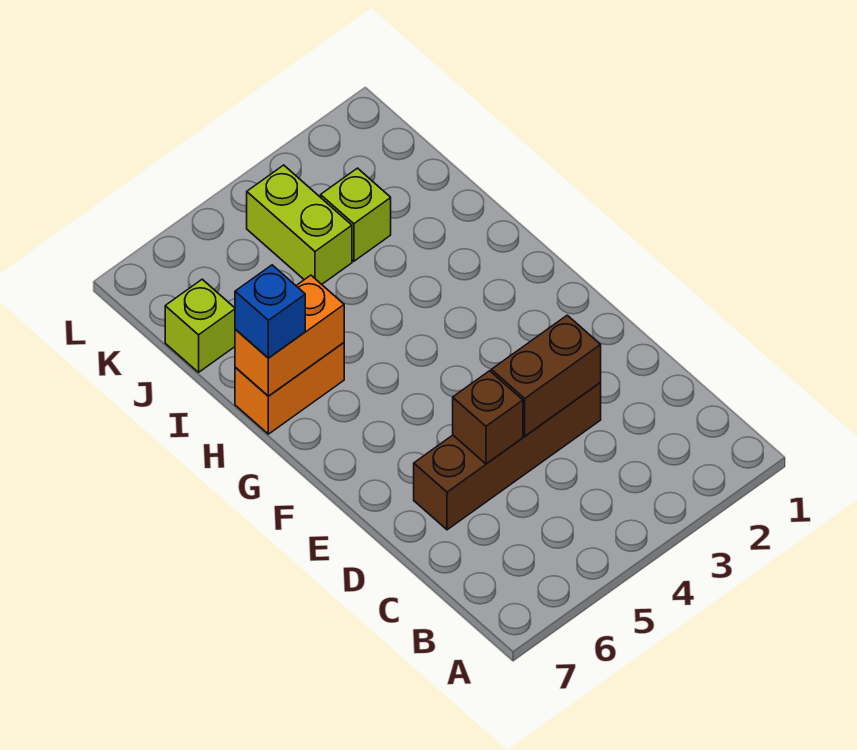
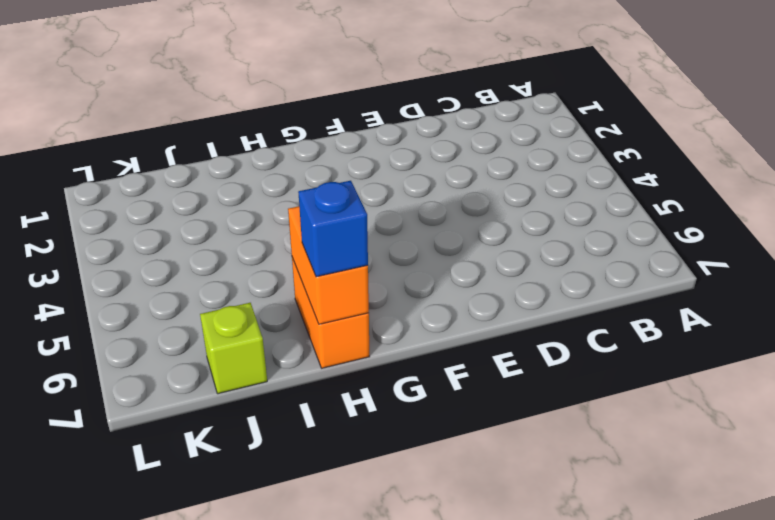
none -> brown brick D3:D6 level 1
none -> lime brick J3 level 1

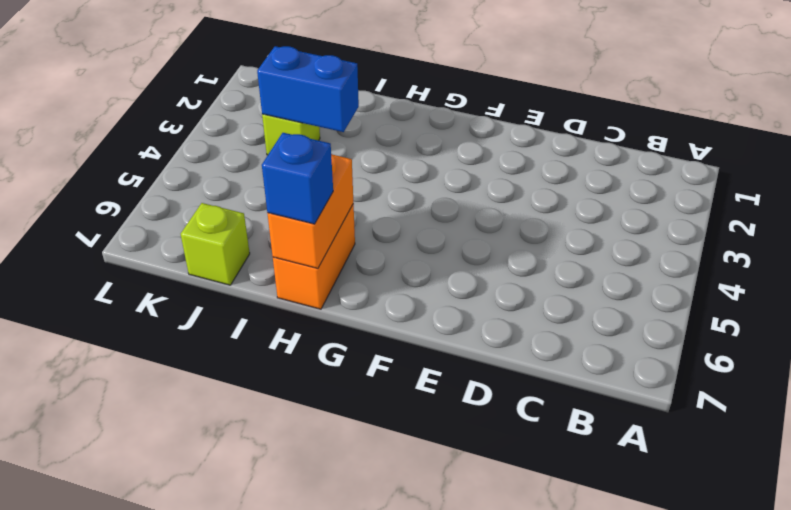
blue brick I3:J3 level 2 -> none
none -> brown brick D3:D6 level 1
none -> lime brick J4:K4 level 1

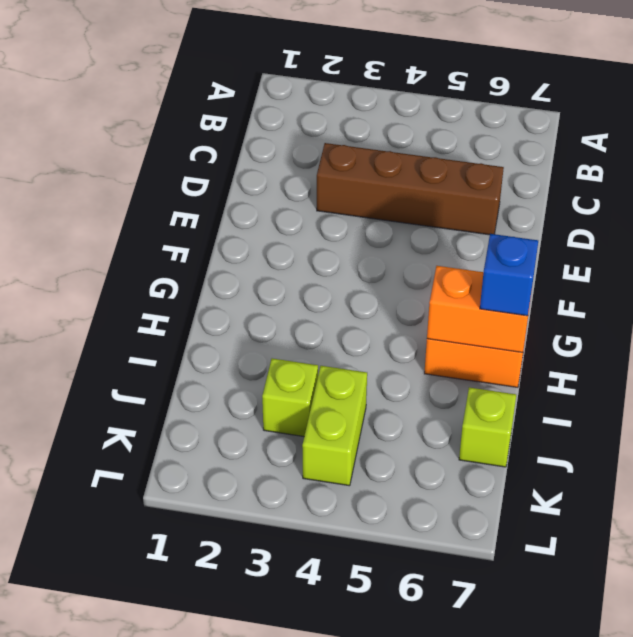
none -> brown brick D3:D4 level 2
none -> brown brick D5 level 2

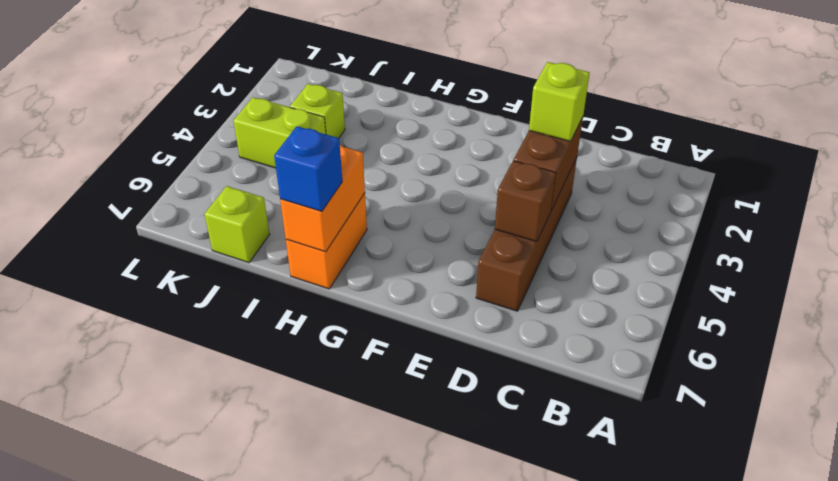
lime brick D3 level 3 -> none

